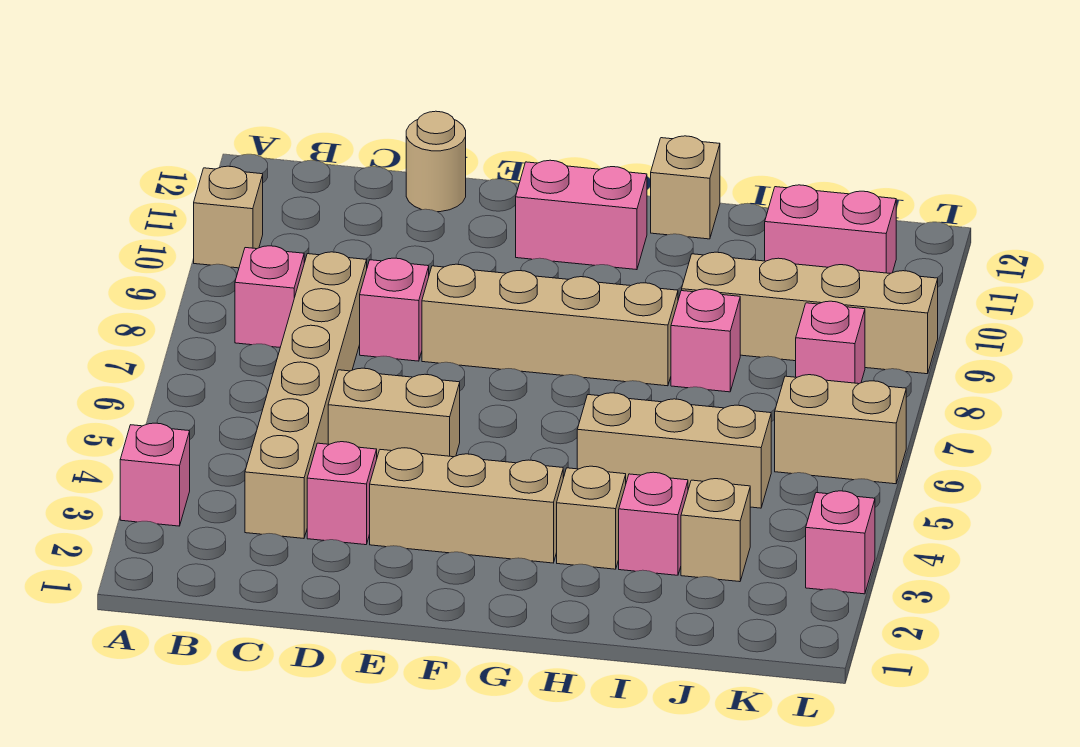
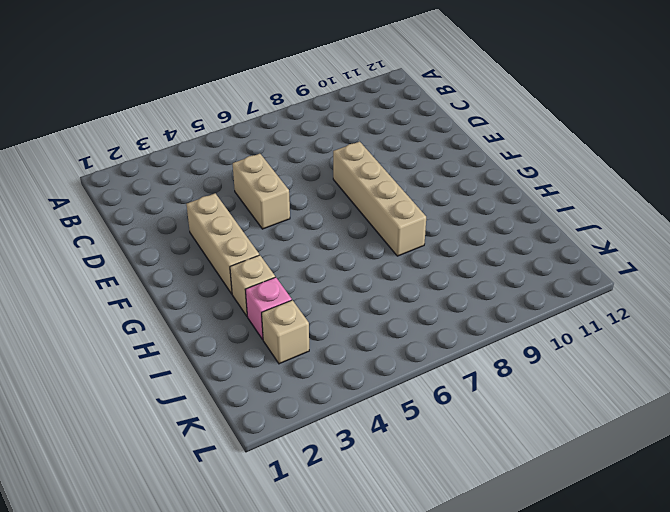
none -> pink brick A3 level 1
none -> tan brick A10 level 1
none -> pink brick B8 level 1

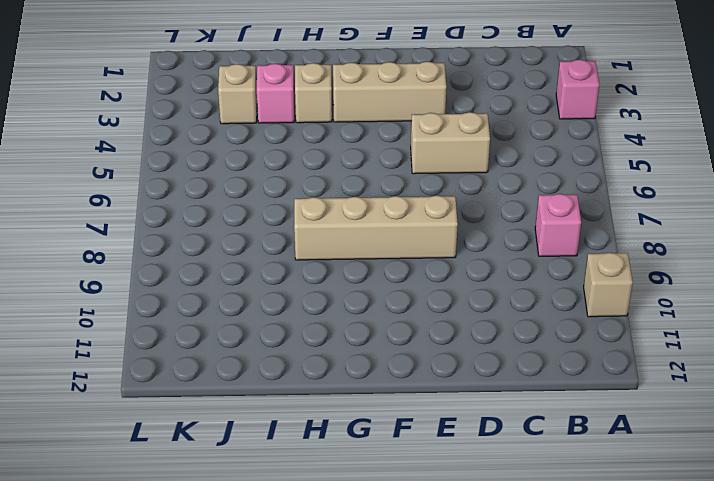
none -> tan brick C3:C8 level 1
none -> pink brick D3 level 1
none -> pink brick D8 level 1

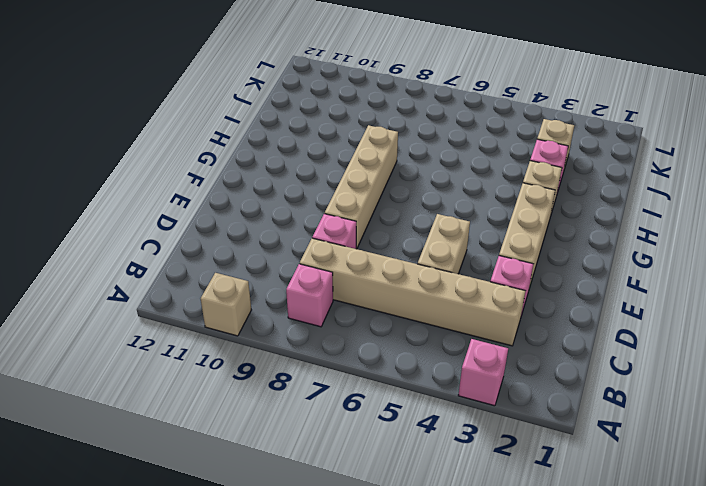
none -> tan round brick D12 level 1
none -> pink brick F11:G11 level 1
none -> tan brick H5:J5 level 1

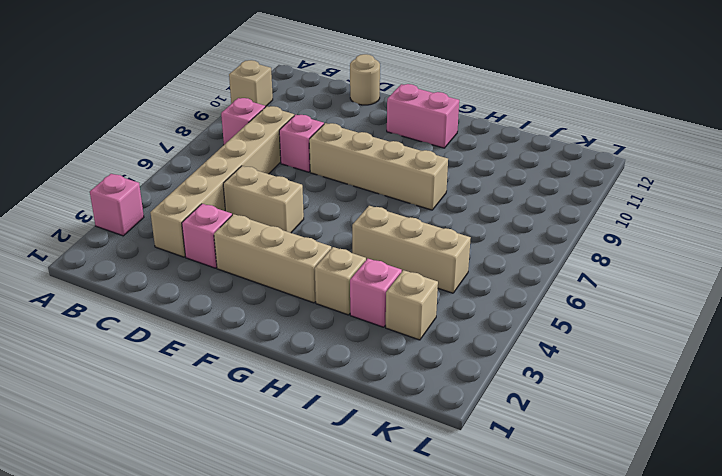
none -> tan brick H12 level 1
none -> pink brick I8 level 1
none -> tan brick I9:L9 level 1

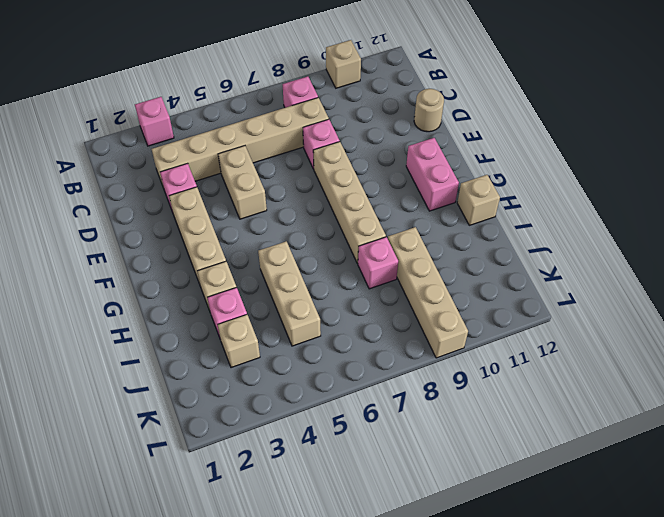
none -> pink brick J11:K11 level 1
none -> tan brick K6:L6 level 1
none -> pink brick K8 level 1

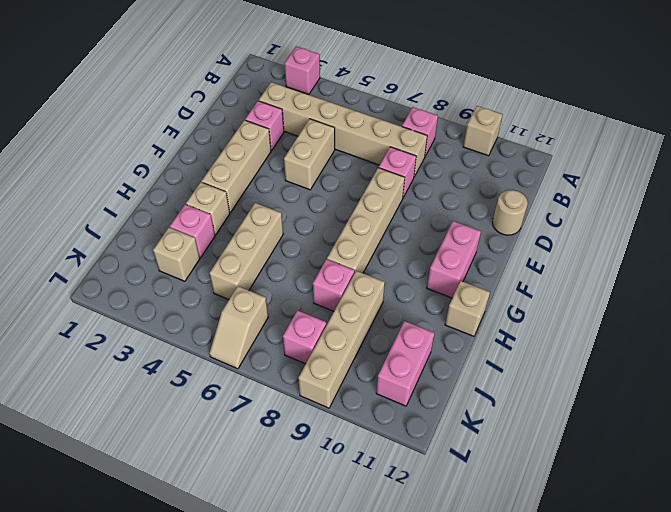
tan slope K6:L6 level 1 top K -> tan brick K6:L6 level 1
none -> pink brick L3 level 1

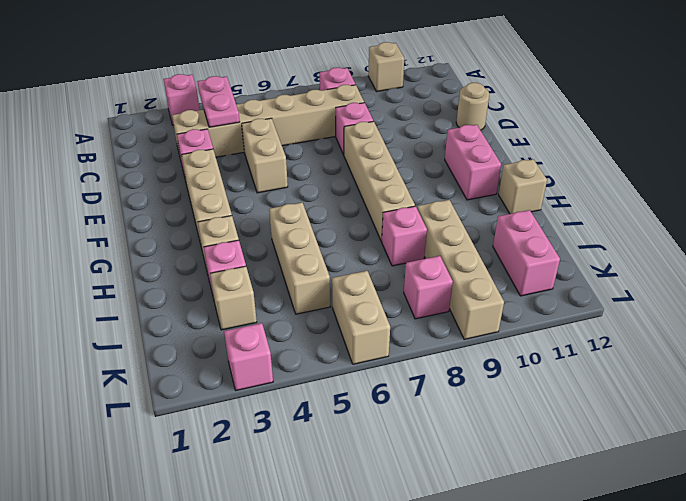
pink plate B4:C4 level 2 -> none

